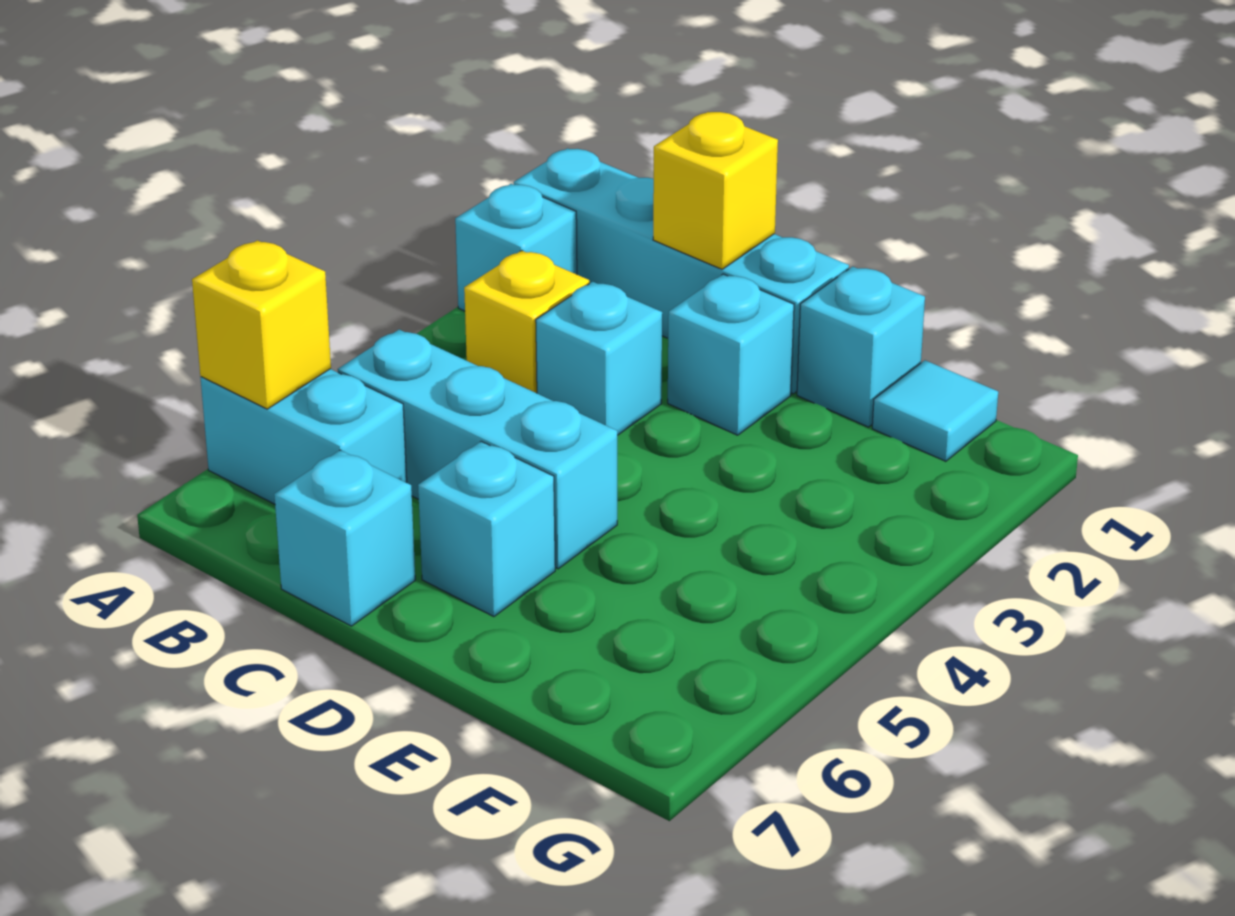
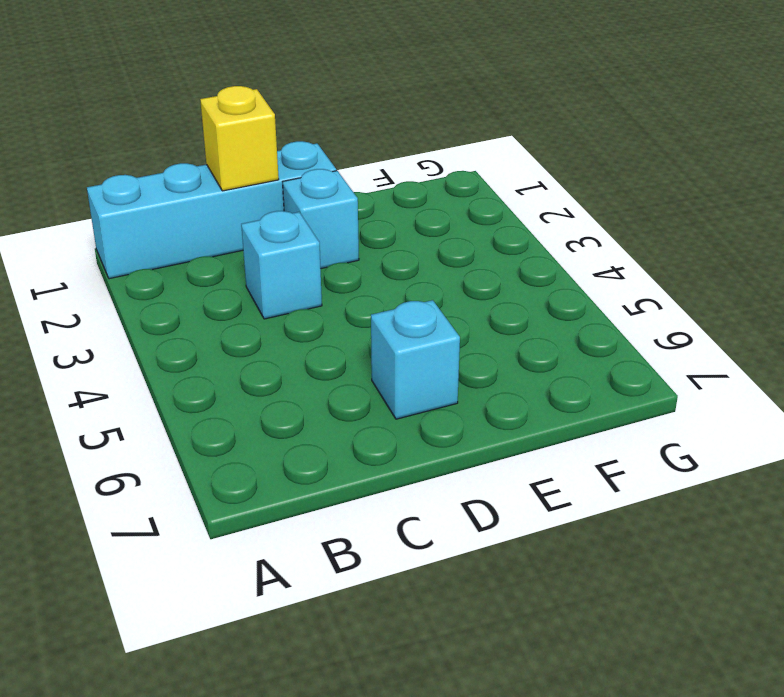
none -> cyan brick A2 level 1
none -> cyan brick A6:B6 level 1
none -> yellow brick B3 level 1

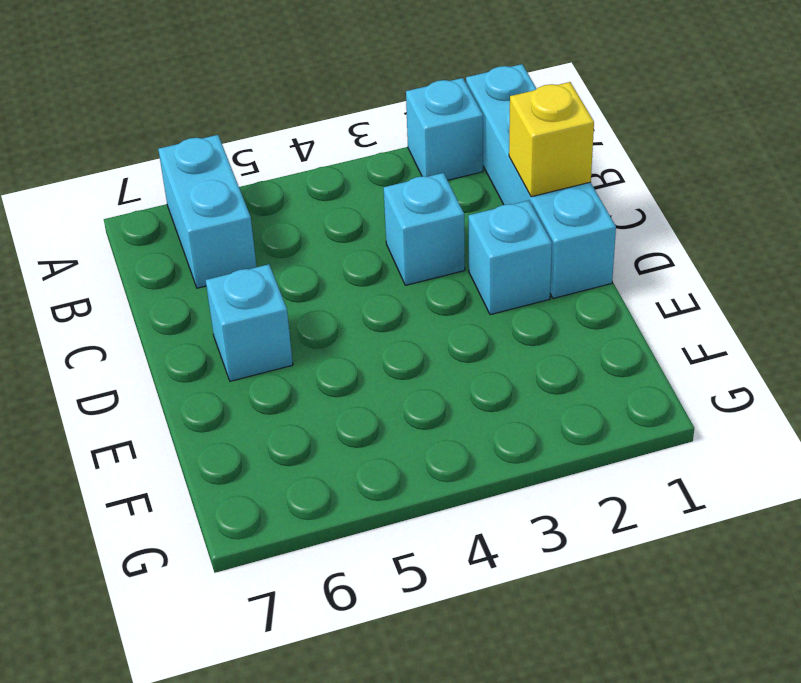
none -> yellow brick B3 level 1
none -> cyan brick B5:D5 level 1
none -> cyan brick C7 level 1

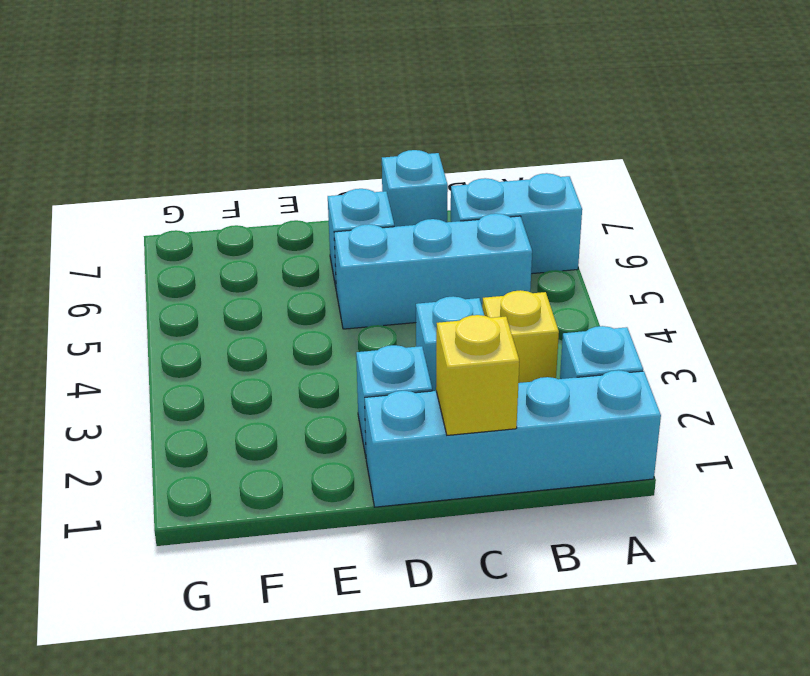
none -> cyan brick E1 level 1
none -> cyan tile F1 level 1
none -> yellow brick A6 level 2

